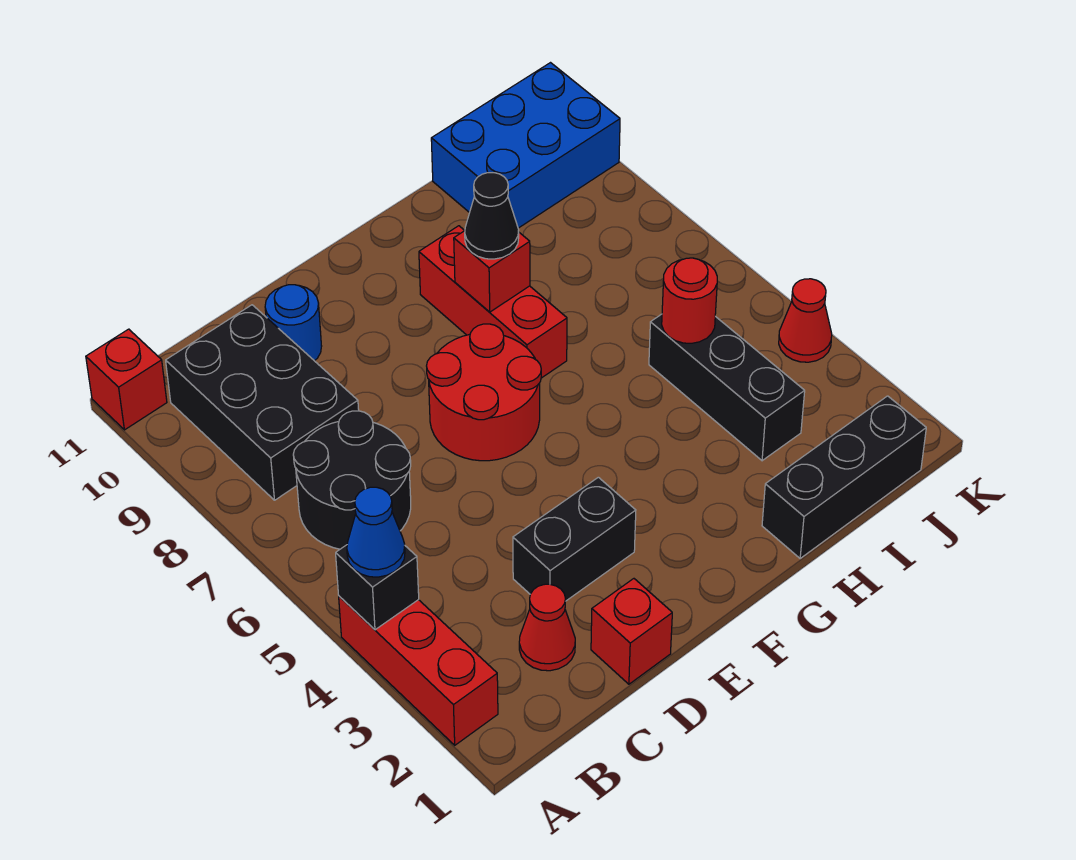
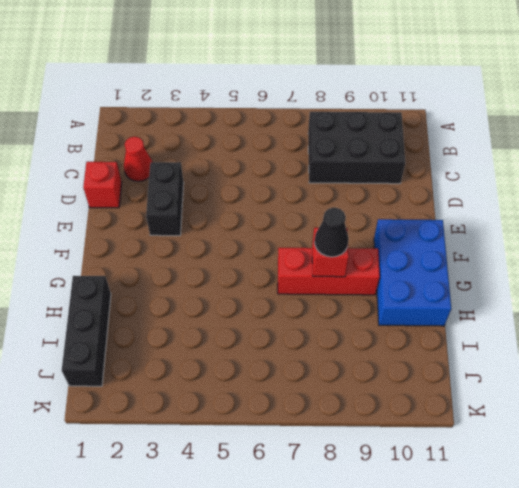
blue brick F10:H11 level 1 -> blue brick I10:K11 level 1
none -> red brick A2:A4 level 1
none -> red brick A11 level 1
none -> black round brick B6:C7 level 1

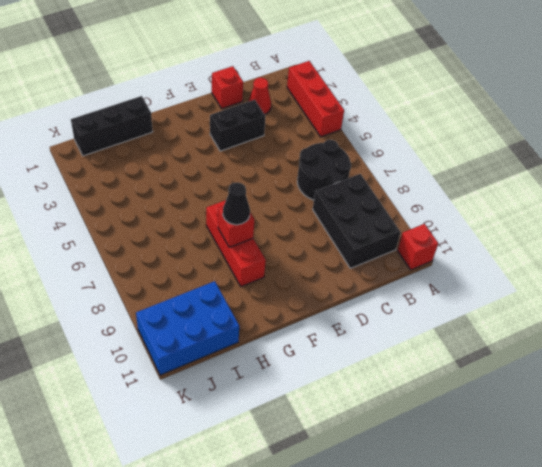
none -> blue round brick D10 level 1
none -> red round brick E6:F7 level 1
none -> black brick I3:I5 level 1

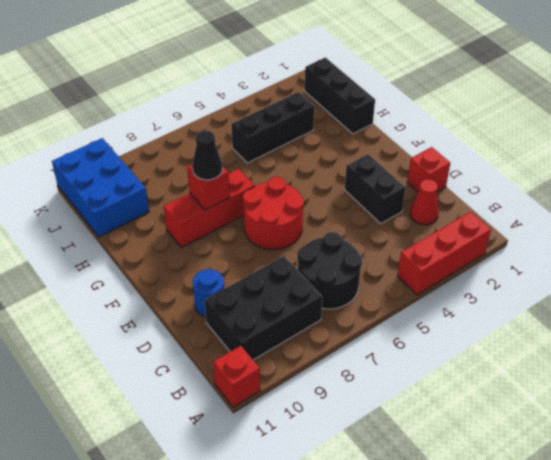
none -> red cone K4 level 1
none -> black brick A4 level 2
none -> red round brick I5 level 2

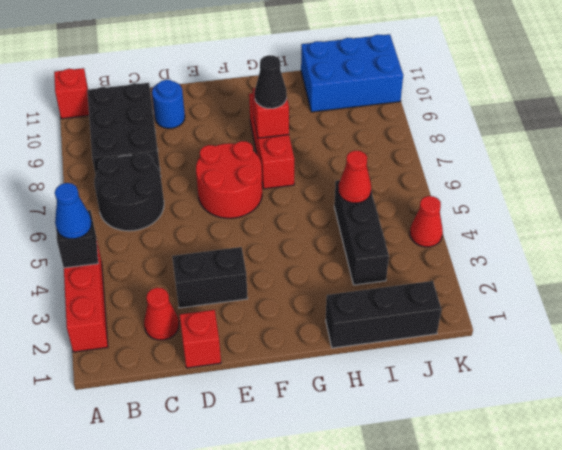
red cone I5 level 2 -> red round brick I5 level 2

